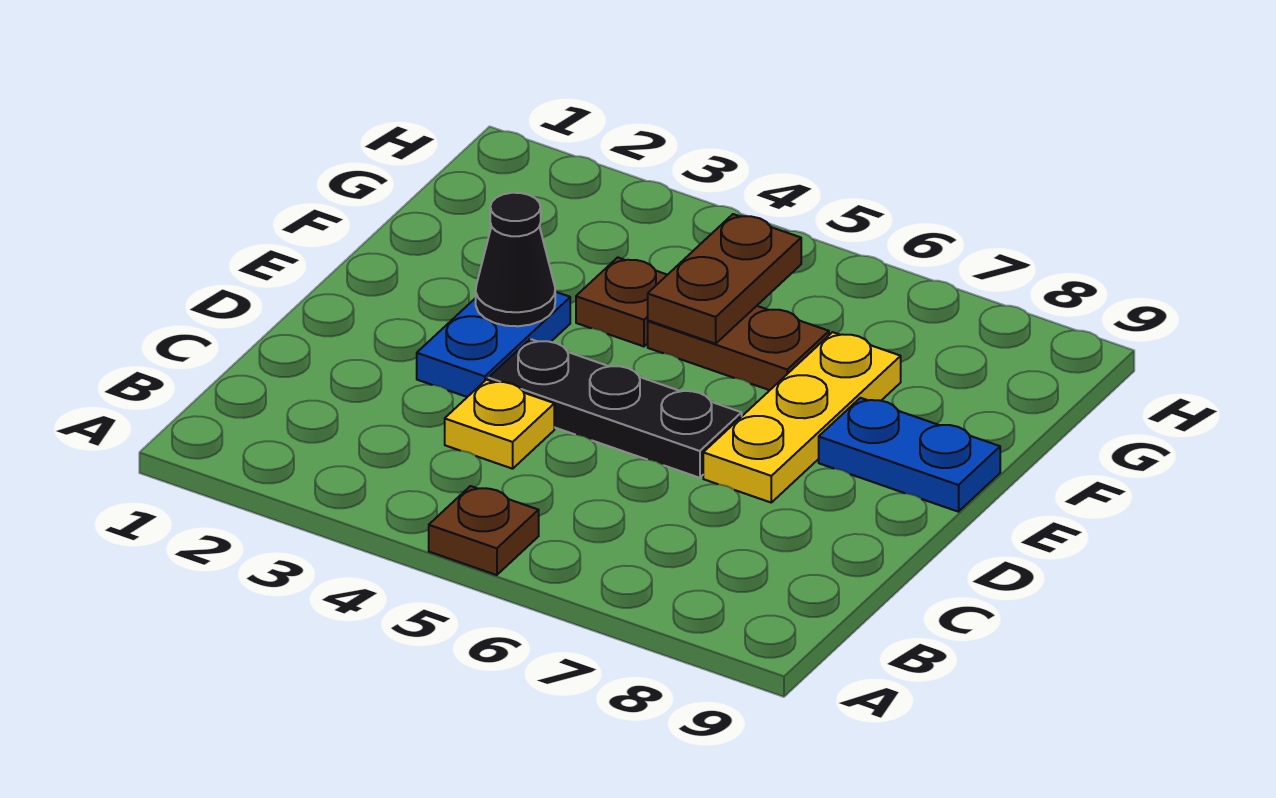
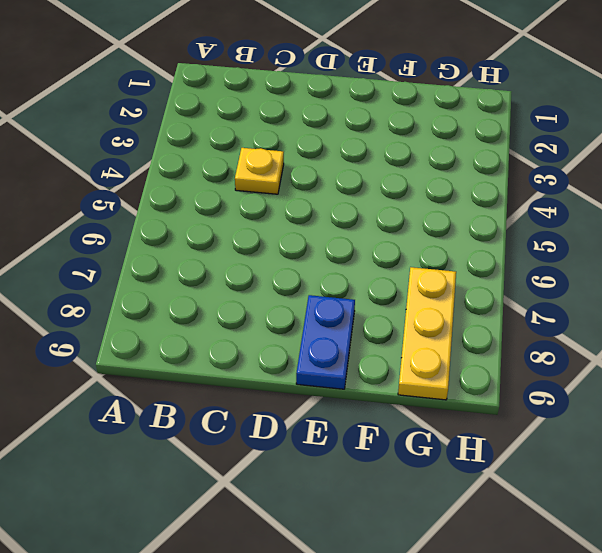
yellow plate G7:G9 level 1 -> yellow plate D7:F7 level 1
none -> brown plate A5 level 1
none -> blue plate D3:E3 level 1

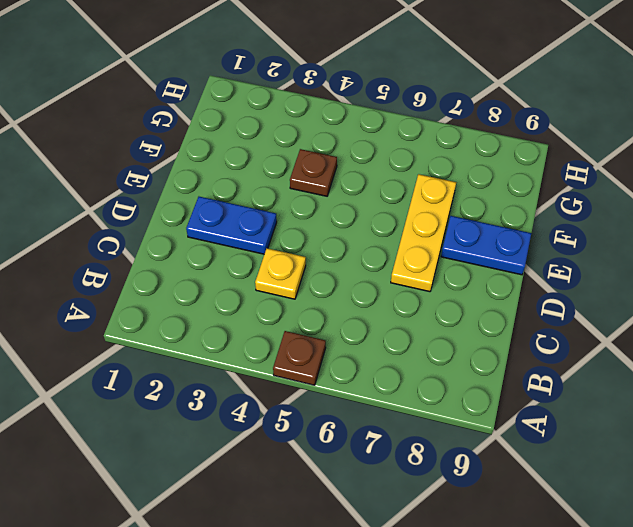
blue plate D2:D3 level 1 -> blue plate D3:E3 level 1
none -> black plate D4:D6 level 1
none -> brown plate F5:F6 level 1

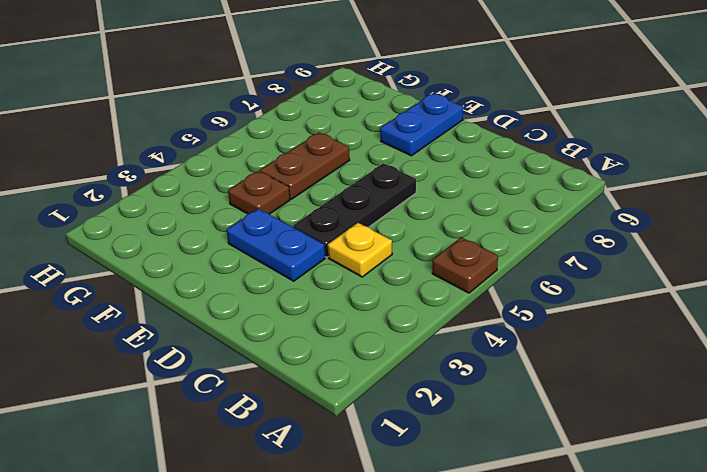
none -> yellow plate D7:F7 level 1
none -> black cone E3 level 2

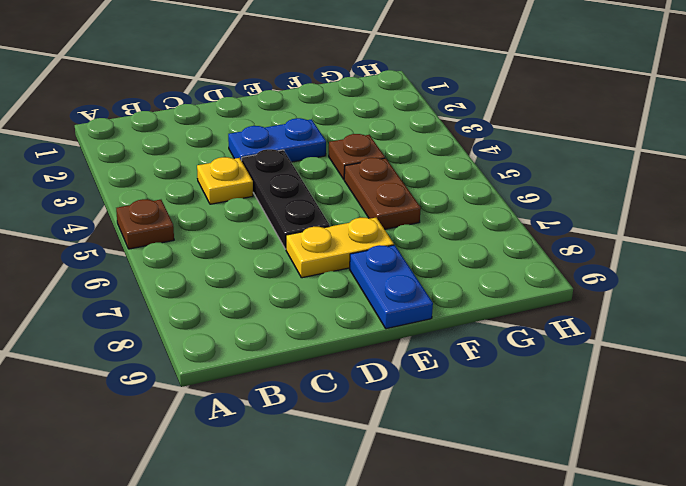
yellow plate D7:E7 level 1 -> yellow plate D7:F7 level 1
none -> black cone E3 level 2
none -> brown plate F5:G5 level 2

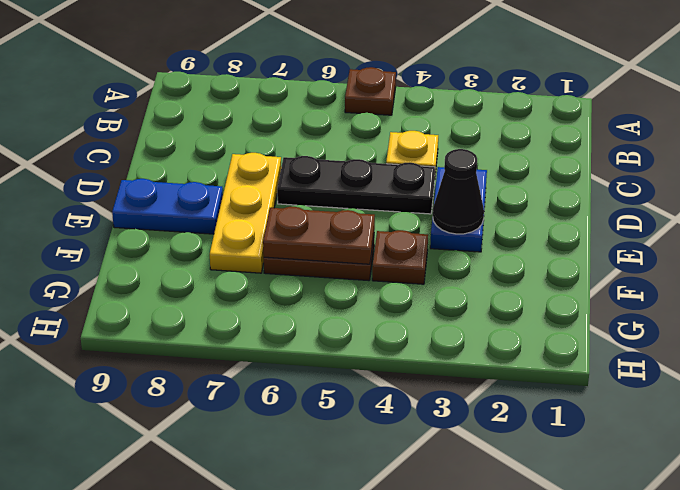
brown plate F5:F6 level 2 -> brown plate F5:G5 level 2

